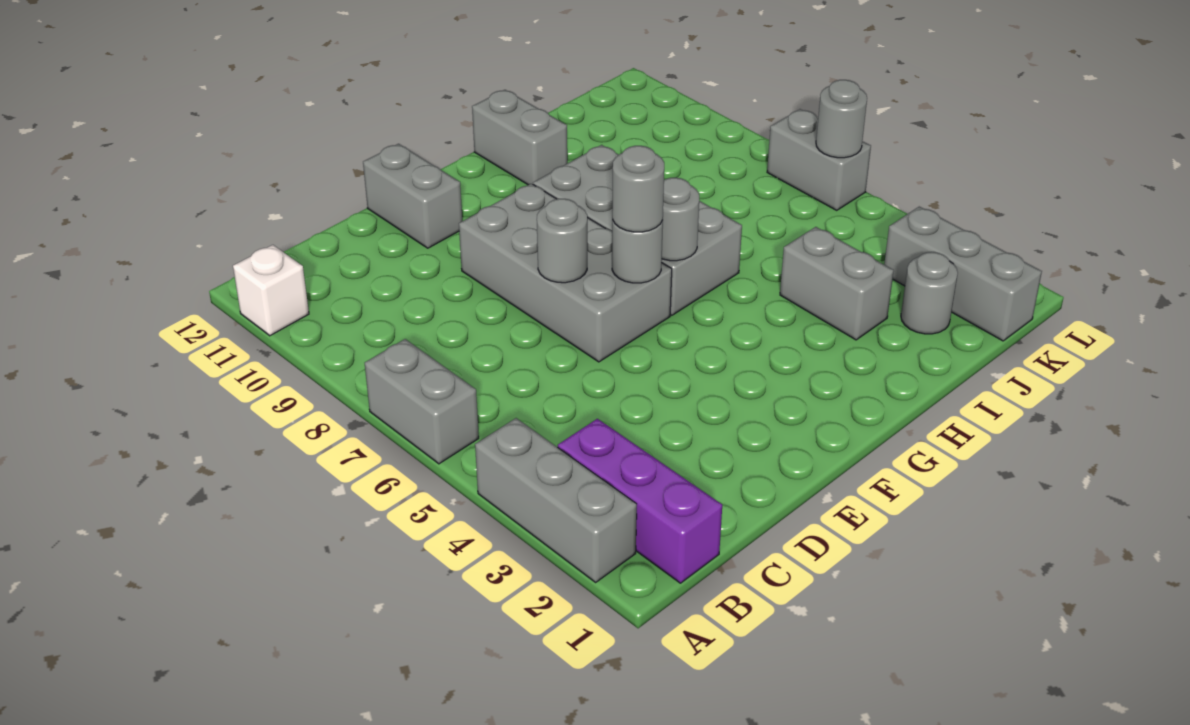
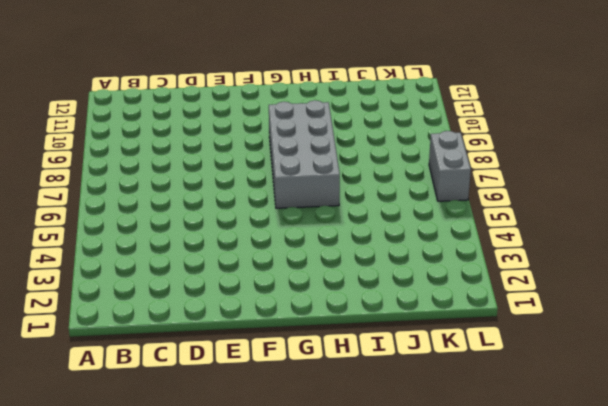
none -> grey brick A2:A4 level 1
none -> grey brick A6:A7 level 1
none -> white brick A11 level 1

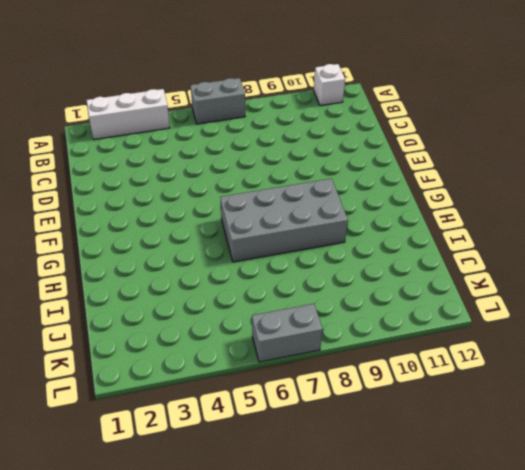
white brick A2:A4 level 1 -> grey brick A2:A4 level 1
none -> purple brick B1:B3 level 1
none -> grey brick E6:F9 level 1
none -> grey brick E11:E12 level 1

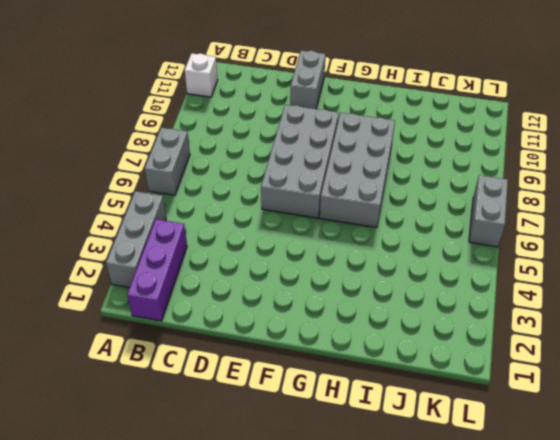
none -> grey brick H11:H12 level 1
none -> grey brick I3:I4 level 1
none -> grey round brick J2 level 1

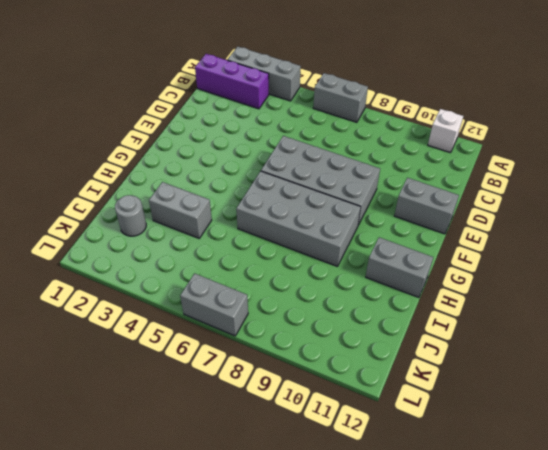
none -> grey brick K1:K3 level 1
none -> grey round brick E7 level 2
none -> grey round brick F6 level 2

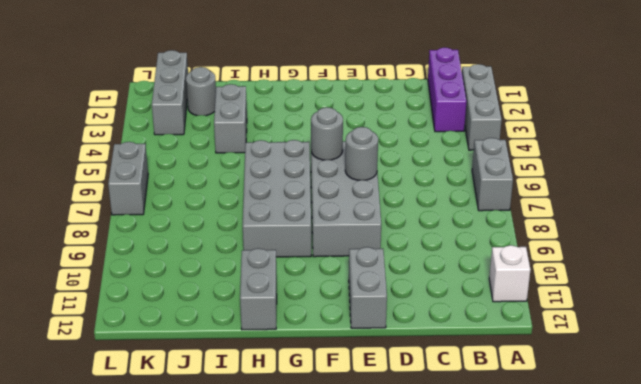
none -> grey round brick G6 level 2
none -> grey round brick L6 level 2
none -> grey round brick F6 level 3

